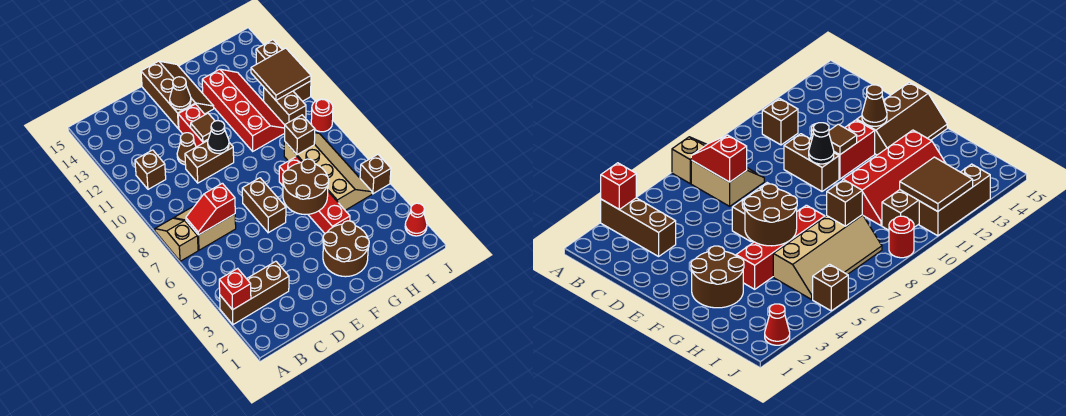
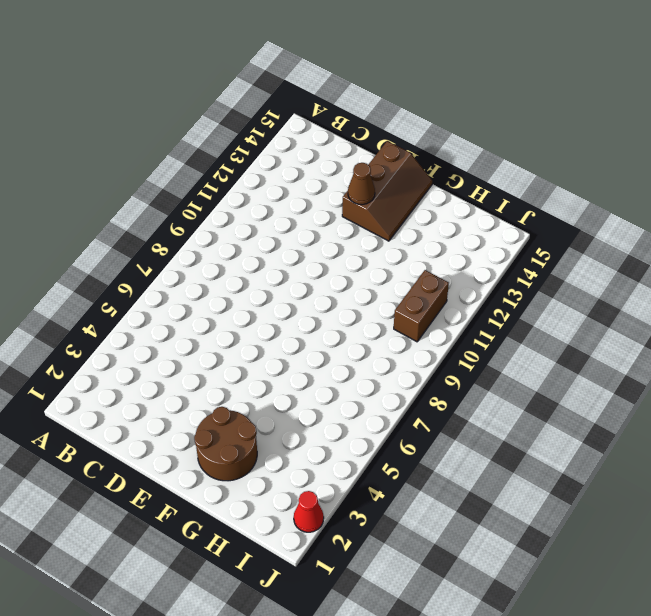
none -> brown brick A3:C3 level 1
none -> tan slope A7:A8 level 1 top 7
none -> tan slope B7:C8 level 1 top 7

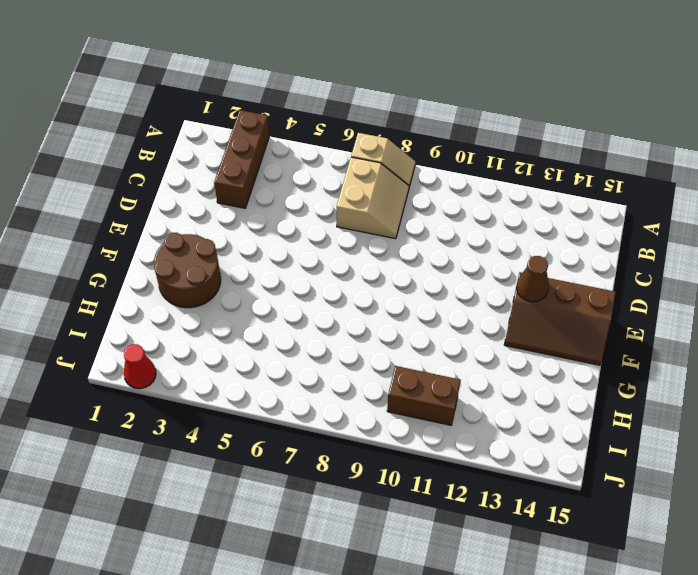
none -> brown brick B11 level 1
none -> brown brick D10:E10 level 1
none -> brown cone D11 level 1

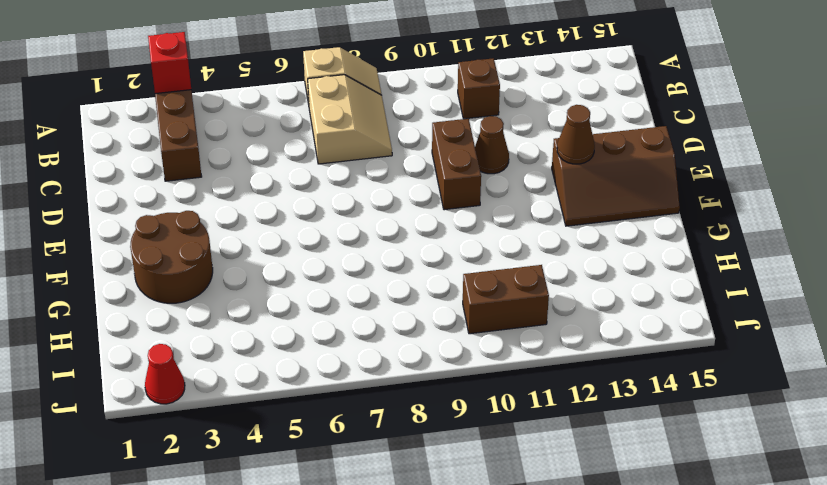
none -> brown brick E6:E7 level 1
none -> red brick E11:E12 level 1
none -> red brick G4:G7 level 1

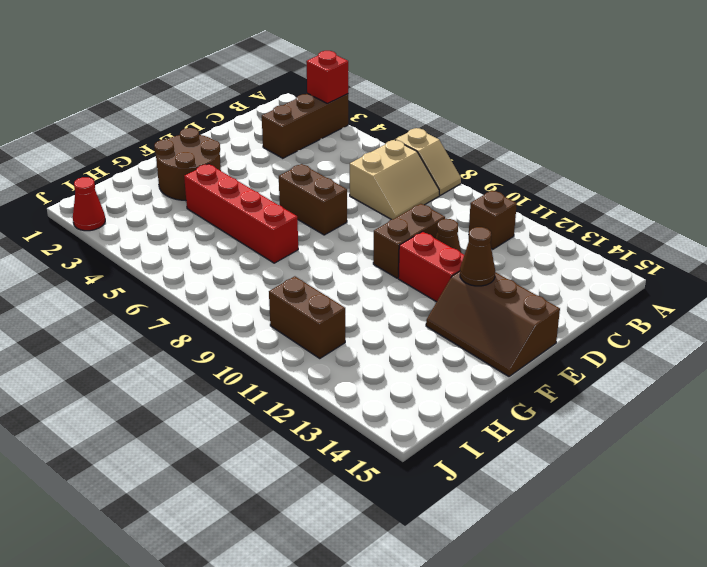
none -> red slope G10:H13 level 1 top G
none -> tan slope H5:I8 level 1 top H
none -> brown brick J5 level 1

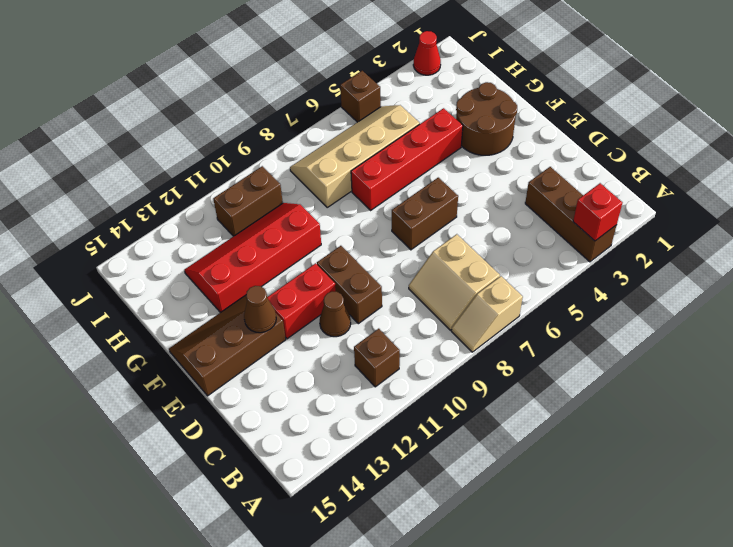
none -> red round brick J9 level 1
none -> brown brick J11:J13 level 1
none -> red slope B7:C7 level 2 top C

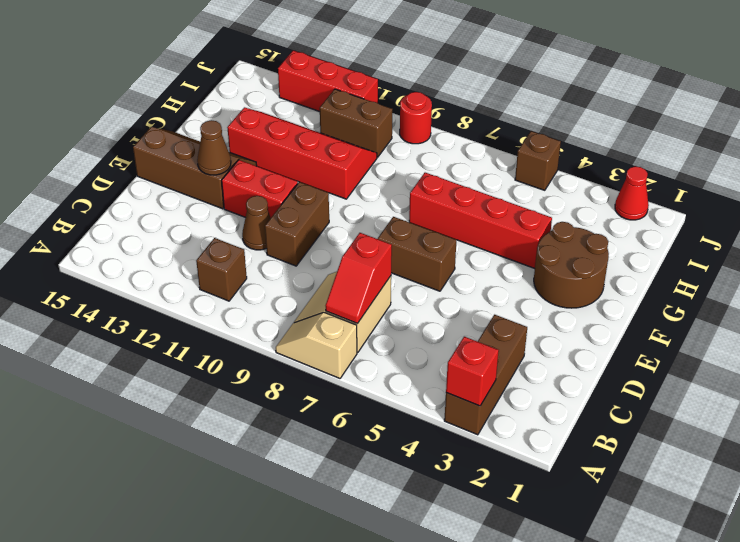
red brick J11:J13 level 1 -> brown brick J11:J13 level 1
none -> tan slope H5:I8 level 1 top H
none -> black cone E10 level 2
none -> brown tile E11 level 2

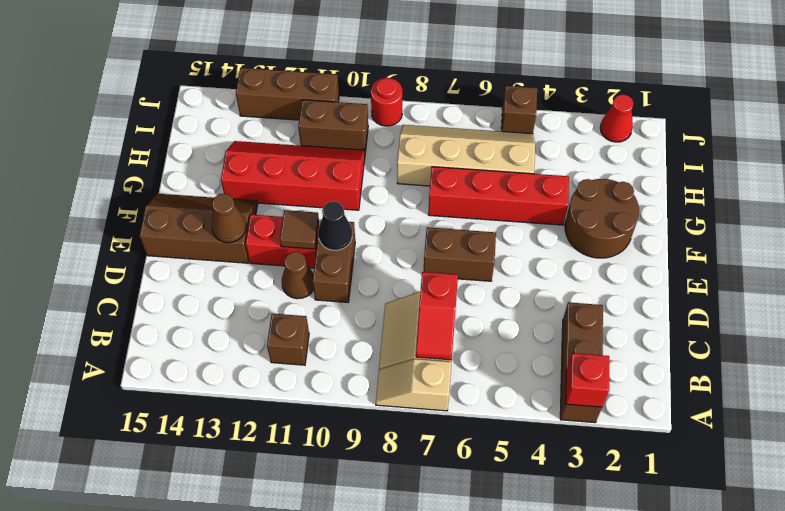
none -> brown round brick F5:G6 level 2
none -> brown brick H8 level 2
none -> brown tile I11:J12 level 2

